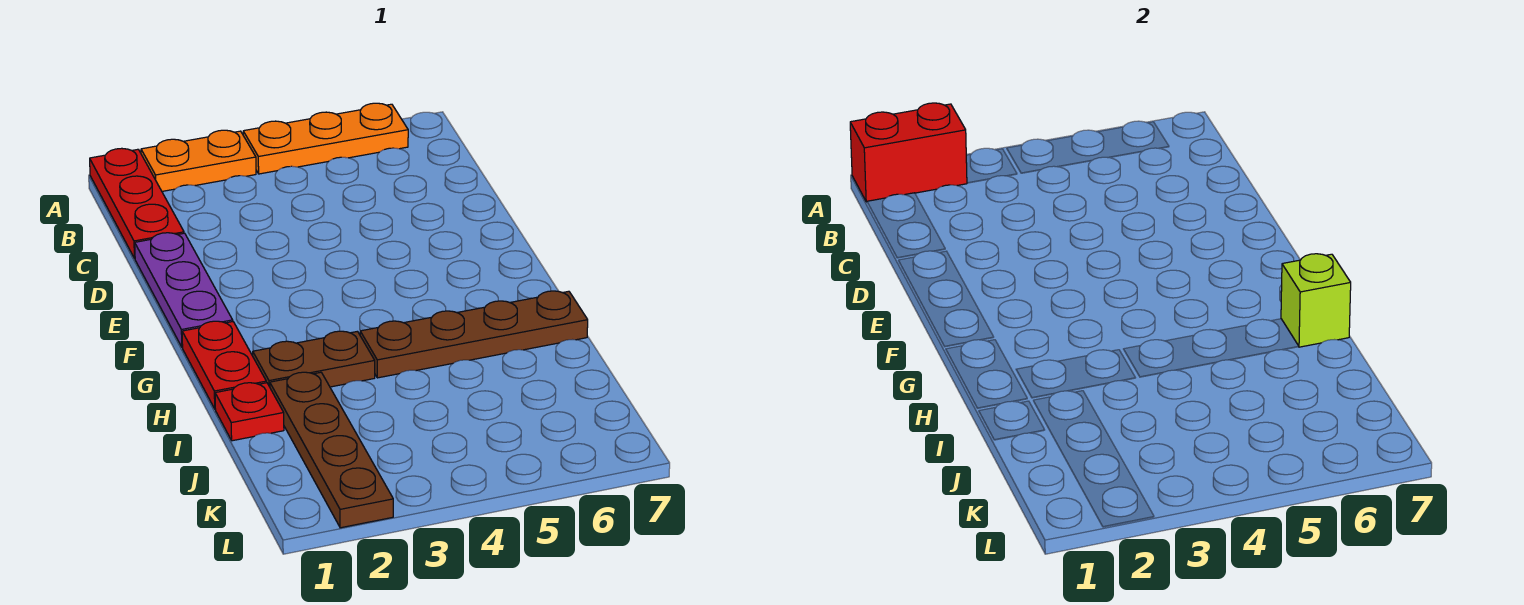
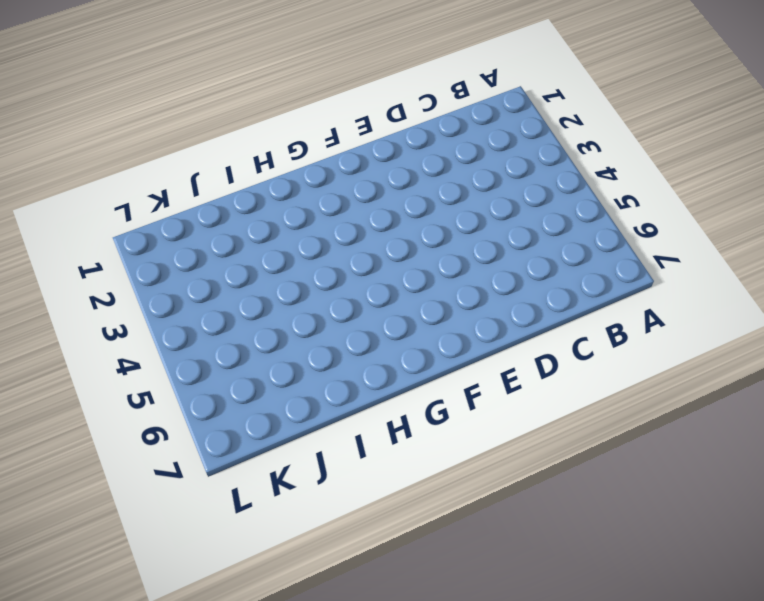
none -> red plate A1:C1 level 1
none -> orange plate A2:A3 level 1

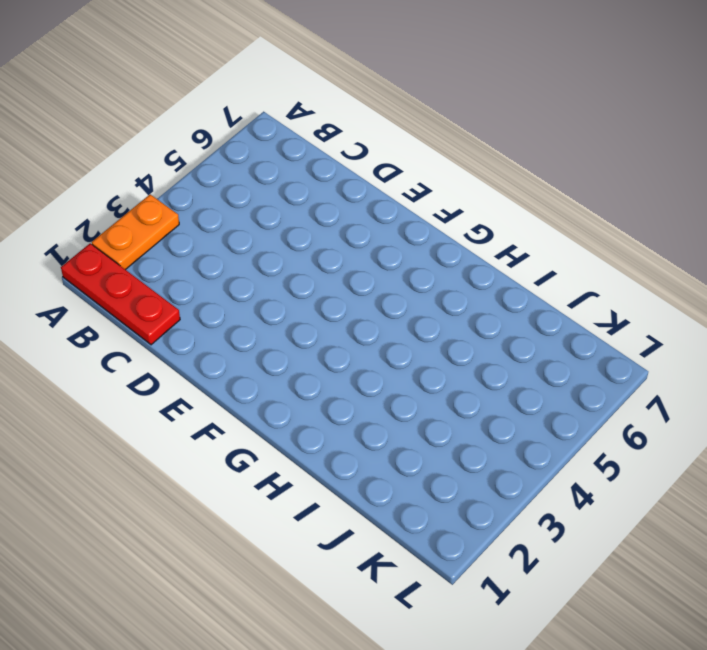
none -> orange plate A4:A6 level 1
none -> purple plate D1:F1 level 1

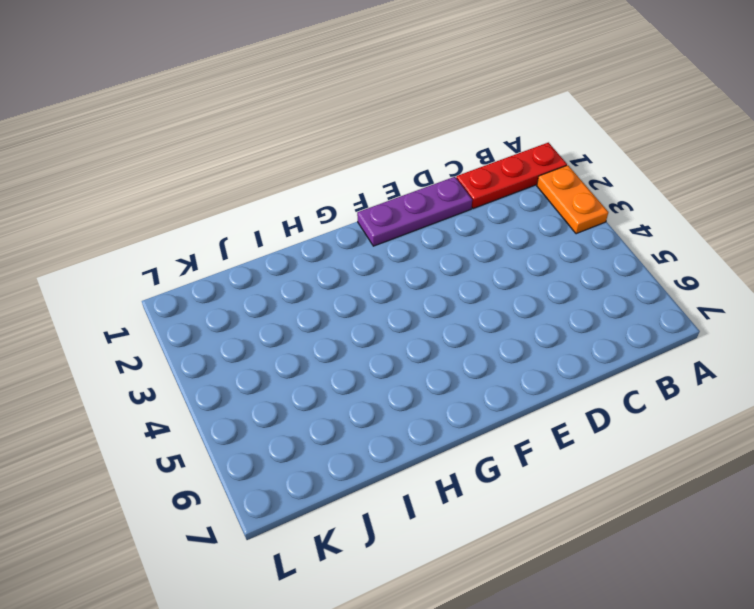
none -> orange plate A4:A6 level 1
none -> red plate G1:H1 level 1

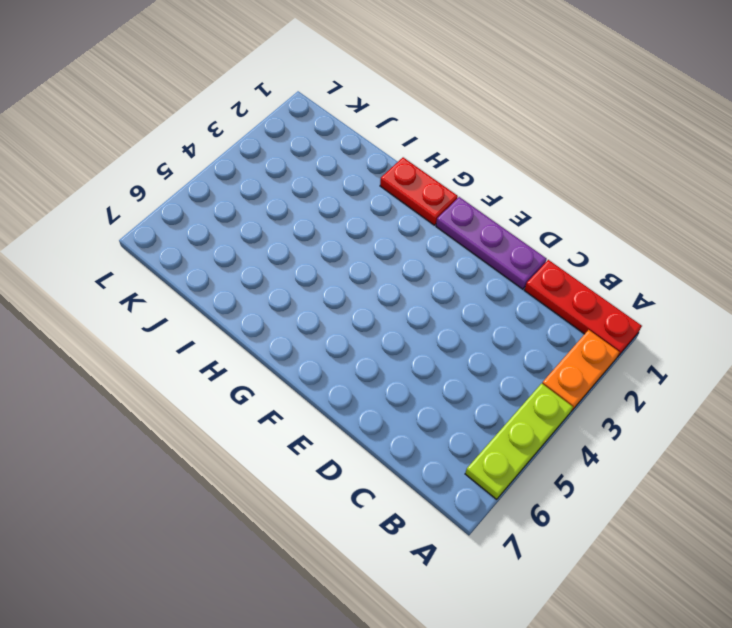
lime plate A4:A6 level 1 -> orange plate A4:A6 level 1
none -> brown plate H2:H3 level 1
none -> brown plate H4:H7 level 1

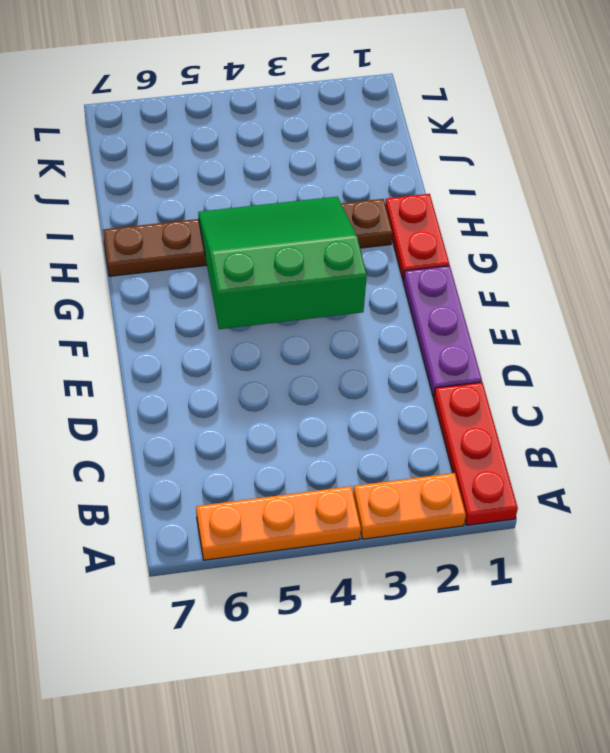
green slope F3:H5 level 2 top F -> none
none -> red plate I1 level 1
none -> brown plate I2:L2 level 1

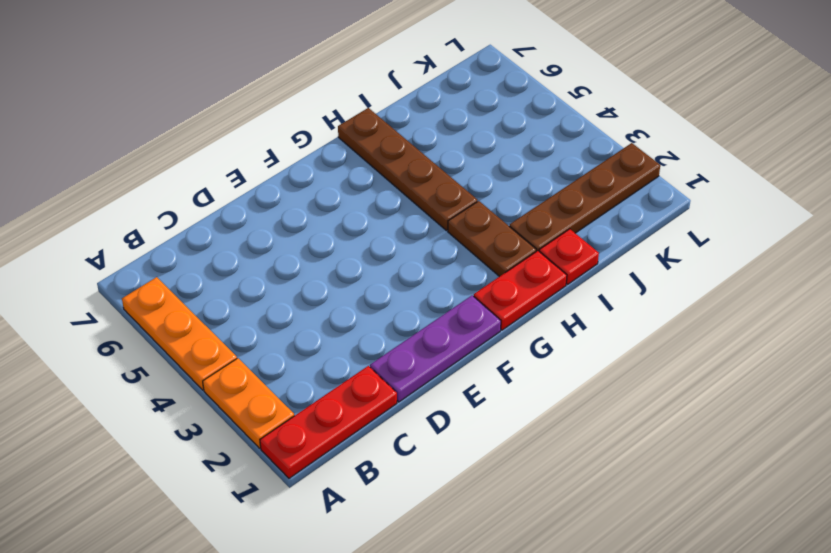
none -> red brick A1:A2 level 2
none -> lime brick H7 level 2

